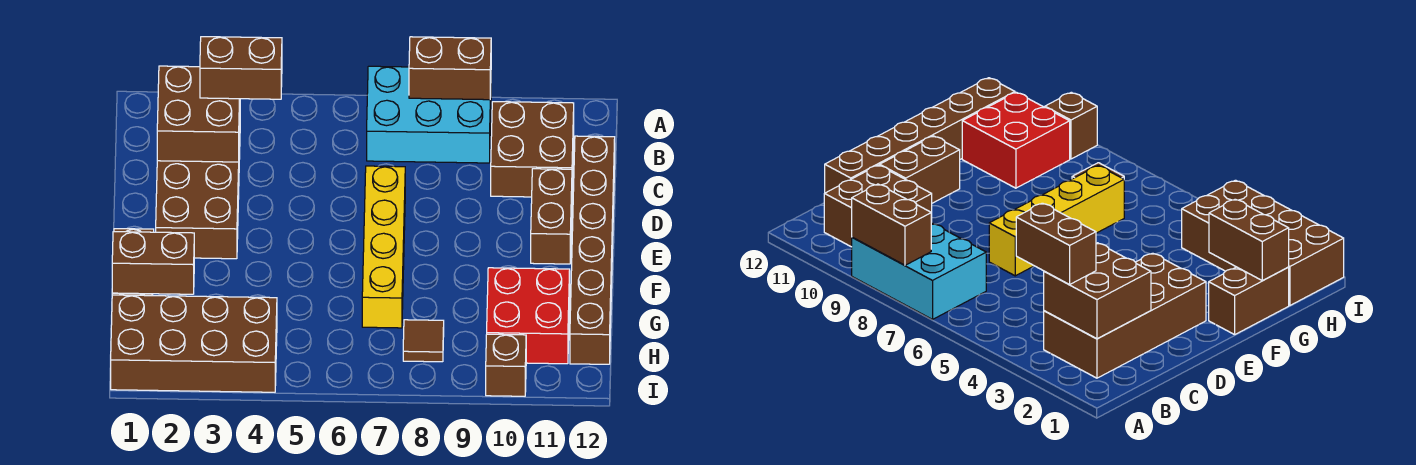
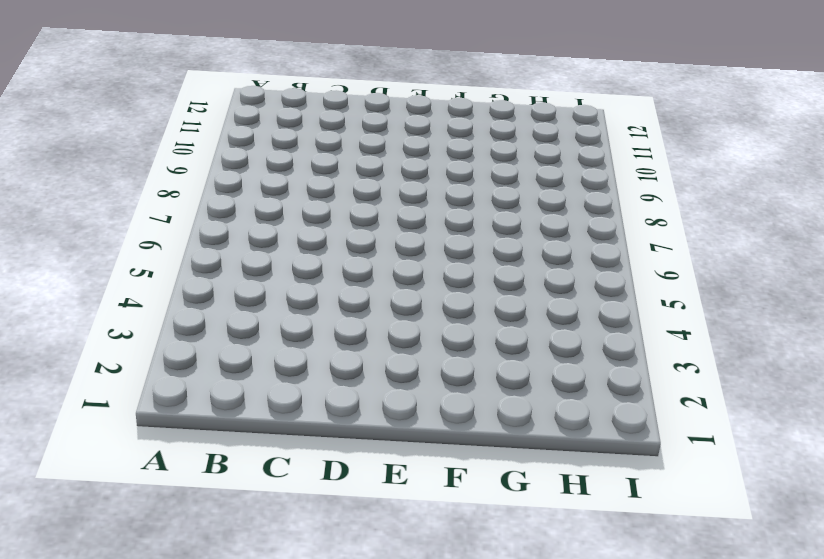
none -> cyan brick A7:B9 level 1
none -> brown brick B2:E3 level 1
none -> brown brick B10:C11 level 1

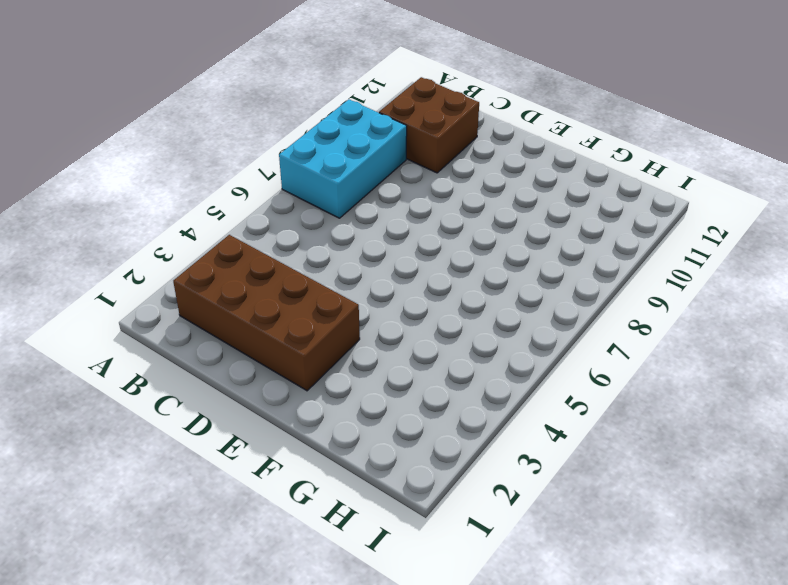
none -> brown brick C12:H12 level 1
none -> yellow brick D7:G7 level 1
none -> brown brick D11:E11 level 1

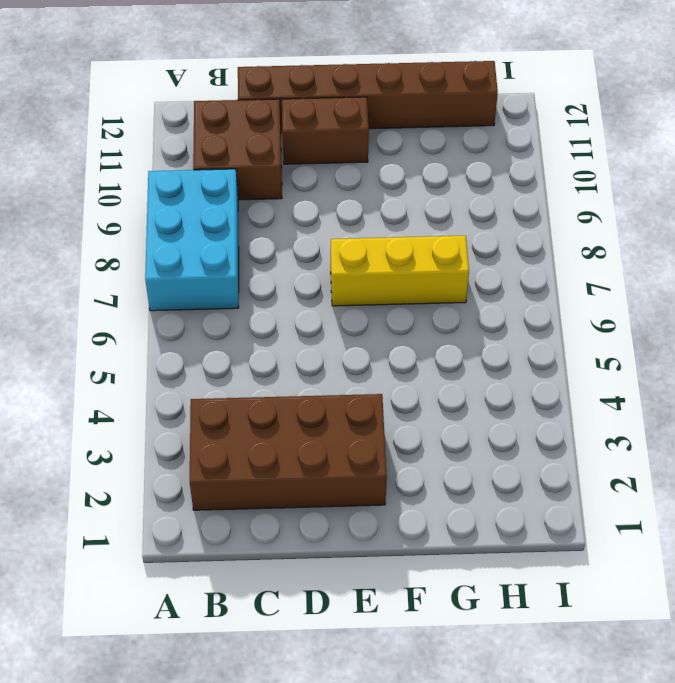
yellow brick E7:G7 level 1 -> yellow brick D7:G7 level 1
none -> brown brick F1:G1 level 1
none -> red brick G10:H11 level 1
none -> brown brick H1:I4 level 1

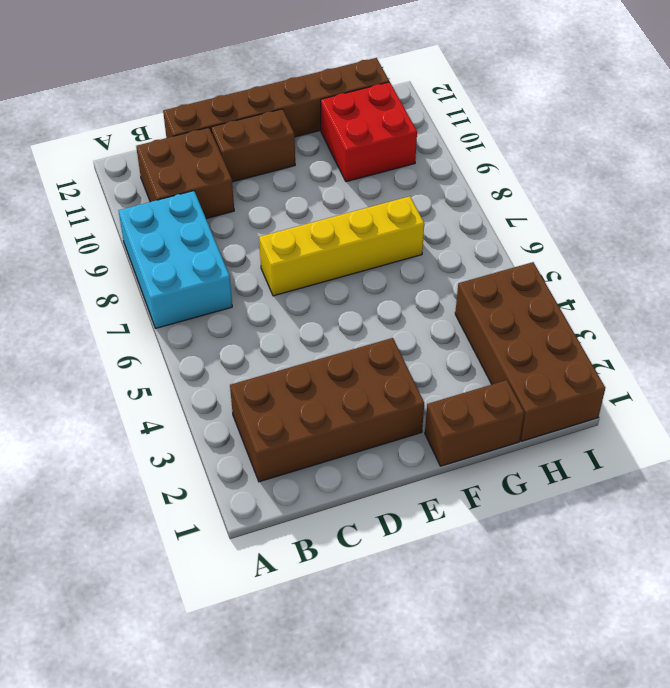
none -> brown tile H8 level 1
none -> brown brick I10 level 1
none -> brown brick A8:A9 level 2

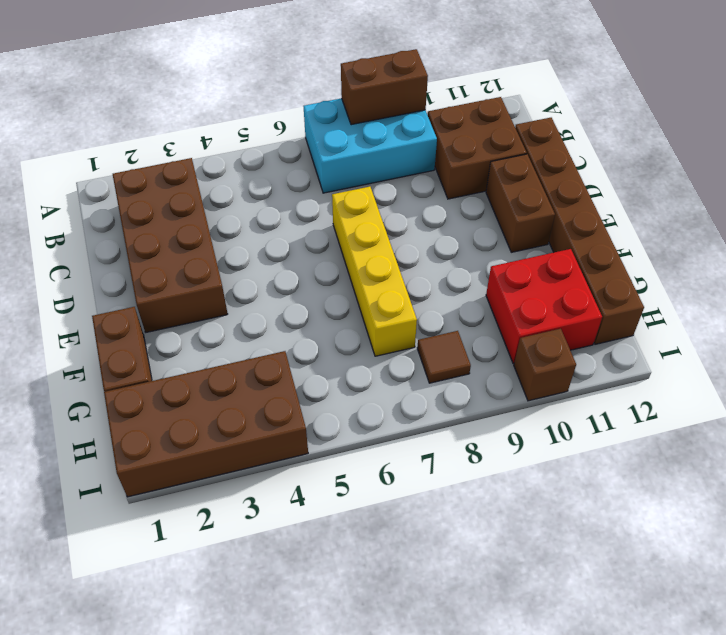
none -> brown brick B2:C3 level 2
none -> brown brick G1:G2 level 2
none -> brown brick B3:B4 level 3

